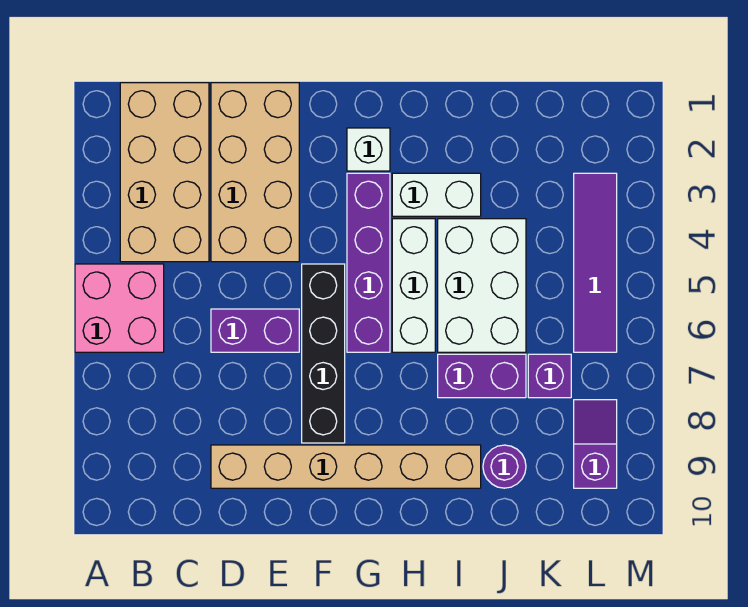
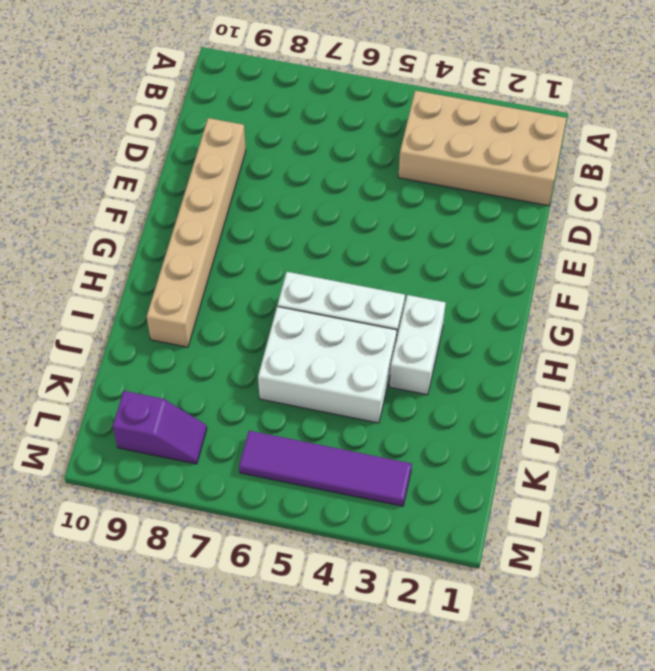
none -> pink brick A5:B6 level 1
none -> tan brick D1:E4 level 1
none -> purple brick D6:E6 level 1

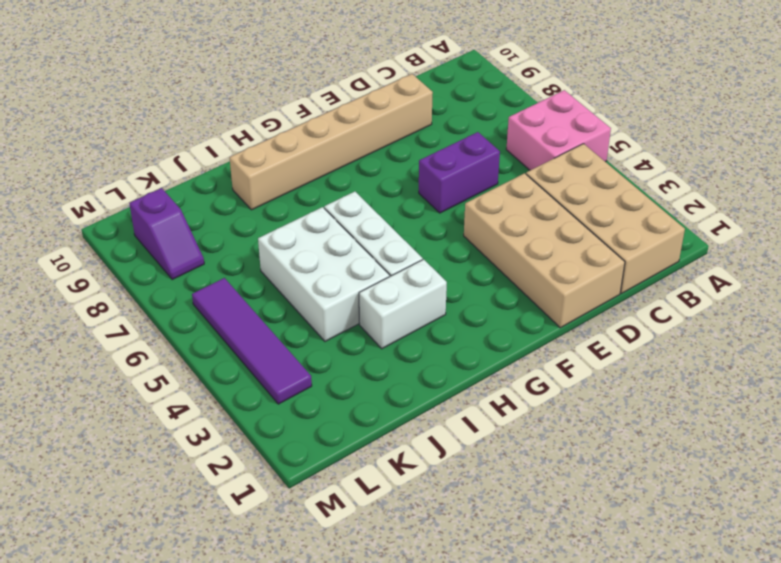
none -> black brick F5:F8 level 1
none -> white brick G2 level 1
none -> purple brick G3:G6 level 1

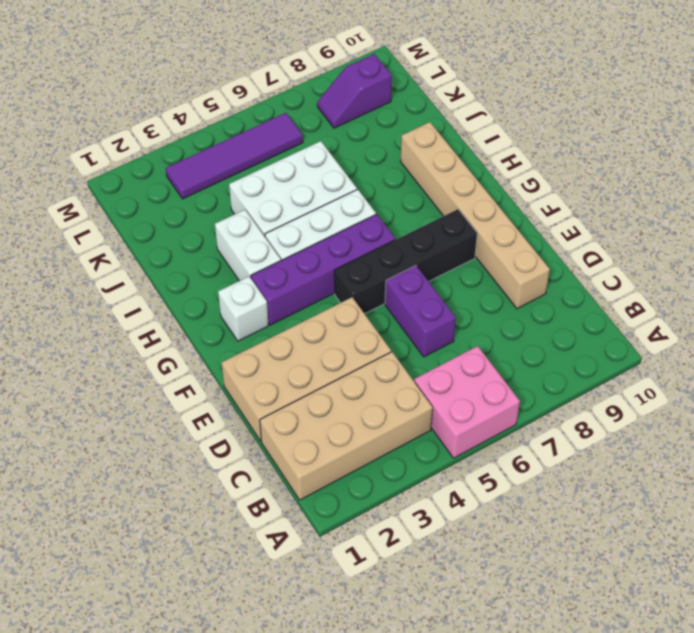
none -> purple brick I7:J7 level 1
none -> purple round brick J9 level 1
none -> purple brick K7 level 1

